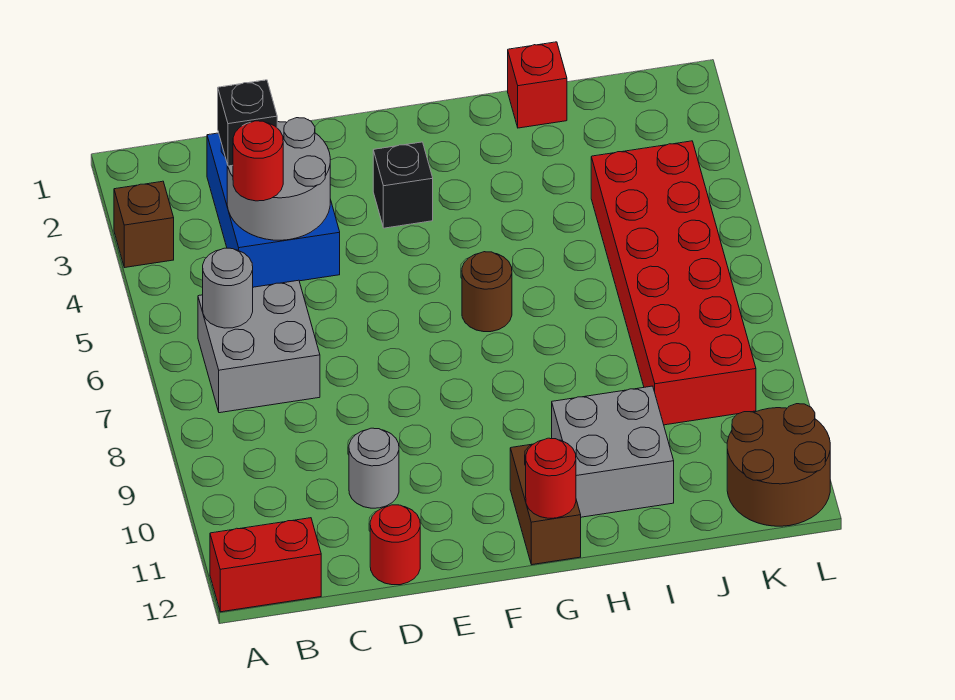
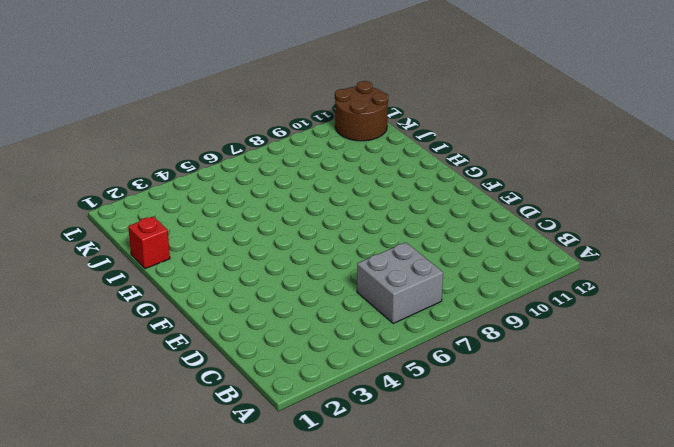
none -> brown brick A3 level 1
none -> red brick A12:B12 level 1
none -> blue brick C2:D4 level 1

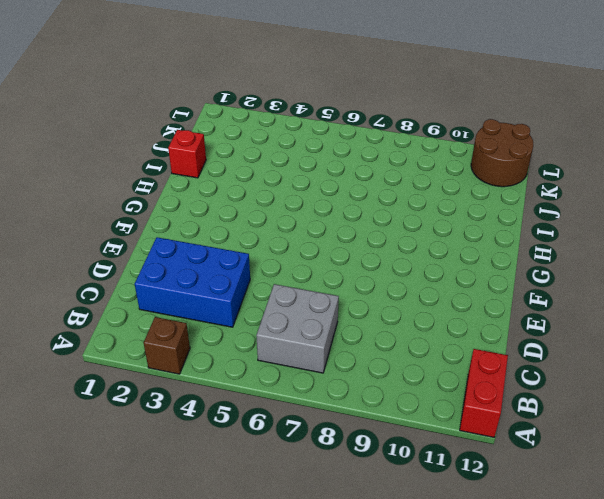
none -> grey round brick D10 level 1
none -> red round brick D12 level 1
none -> black brick F3 level 1

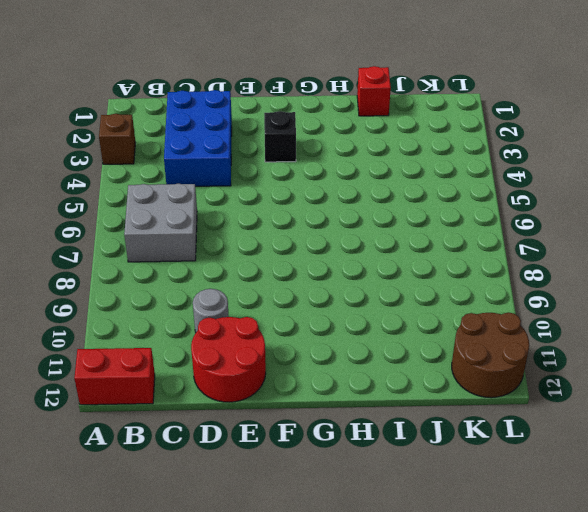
red round brick D11:E12 level 1 -> red round brick D12 level 1
none -> brown round brick G6 level 1
none -> brown brick G11:G12 level 1
none -> grey brick H10:I11 level 1

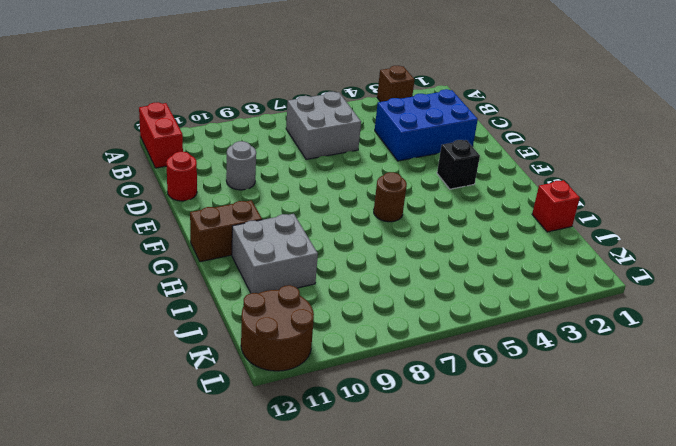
none -> red brick J4:K9 level 1
none -> grey round brick B6 level 2
none -> grey round brick C3:D4 level 2

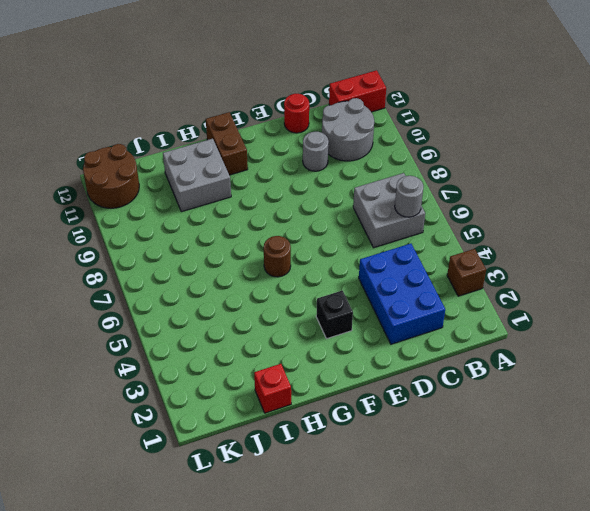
grey round brick B10:C11 level 1 -> grey round brick C3:D4 level 2
none -> red brick J4:K9 level 1
none -> red round brick G12 level 2
none -> black brick C3 level 3

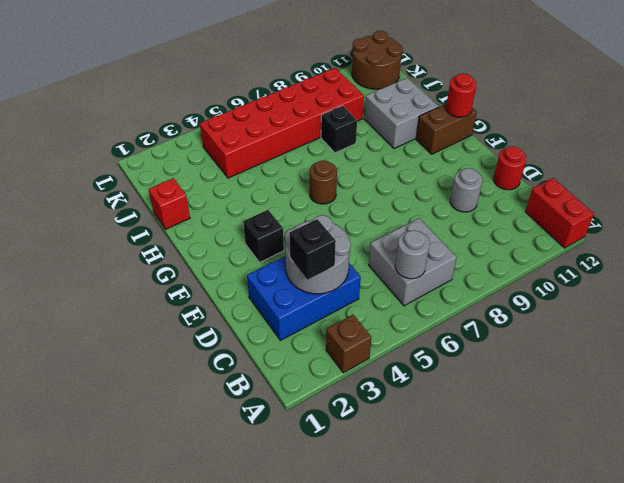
black brick I8 level 1 -> none
none -> red round brick C4 level 3

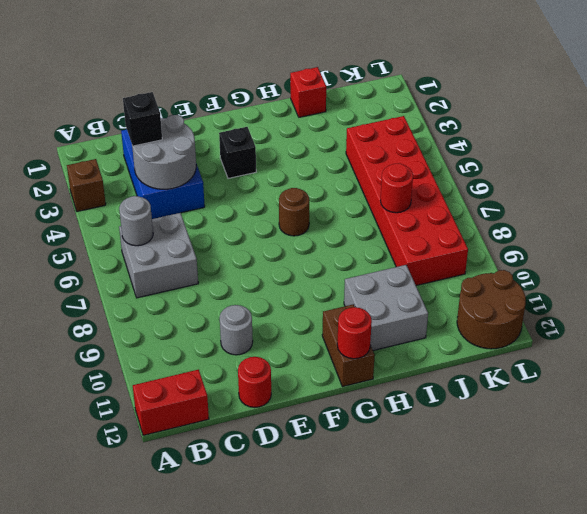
red round brick J7 level 2 -> red round brick C4 level 3

